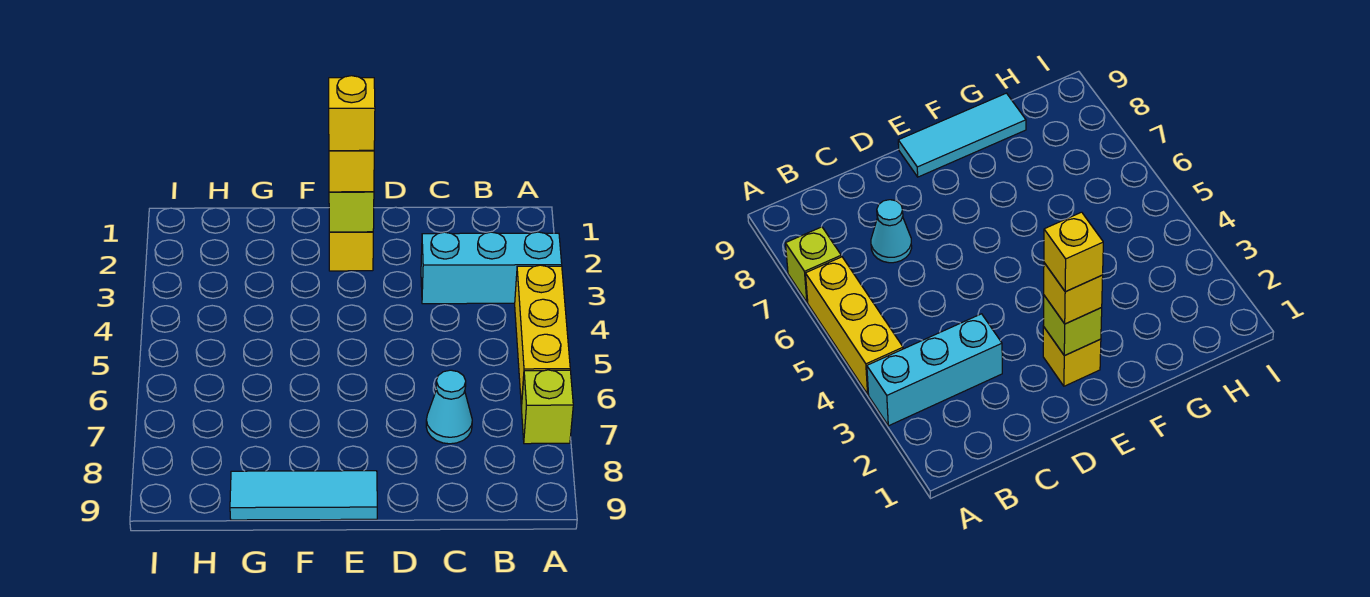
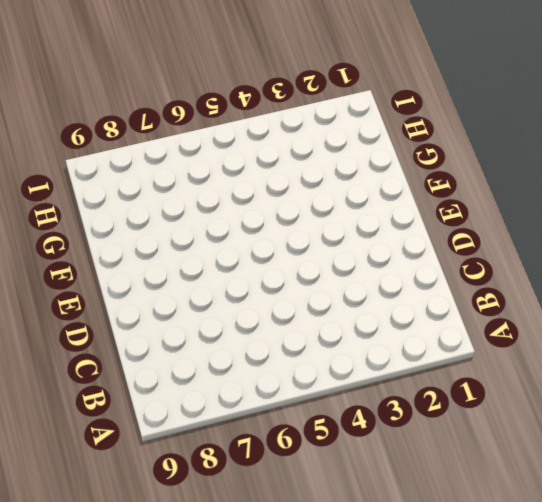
none -> cyan brick A3:C3 level 1
none -> yellow brick A4:A6 level 1

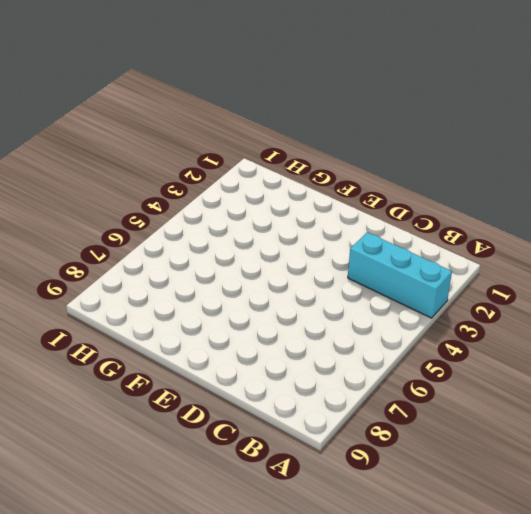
none -> yellow brick A4:A6 level 1
none -> lime brick A7 level 1

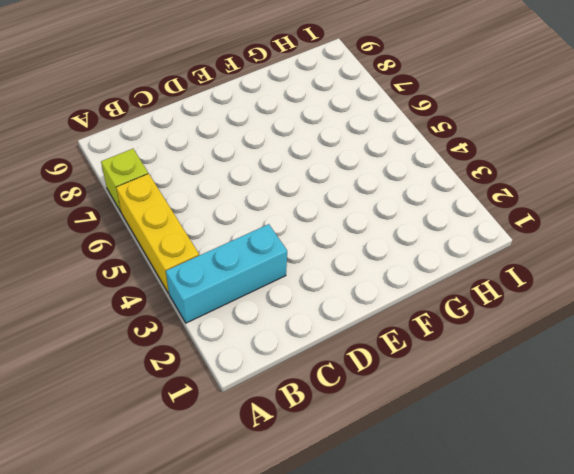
none -> cyan cone C7 level 1
none -> yellow brick E2 level 1

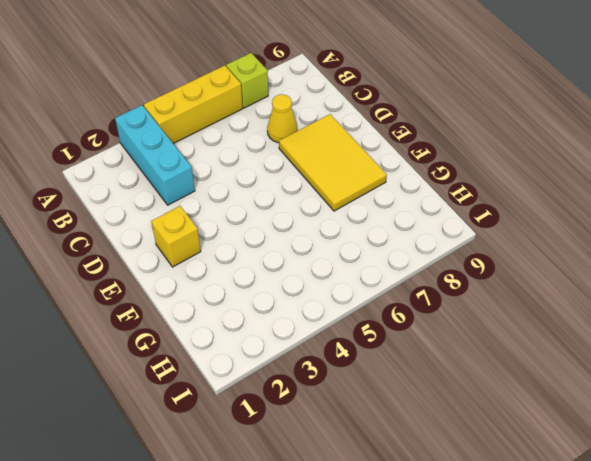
yellow cone C7 level 1 -> cyan cone C7 level 1
yellow tile D7:F8 level 1 -> none
none -> cyan tile E9:G9 level 1
none -> lime brick E2 level 2

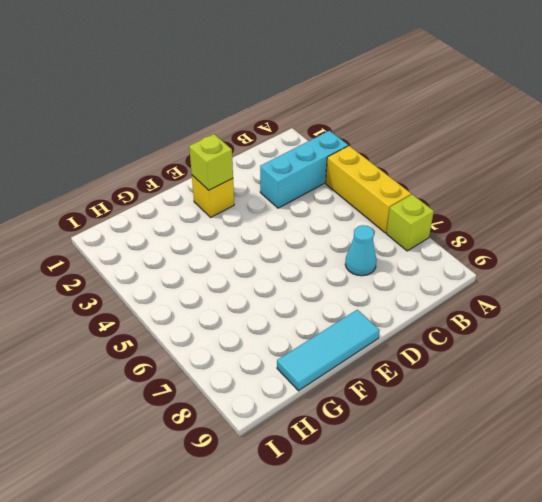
none -> yellow brick E2 level 3
none -> yellow brick E2 level 4

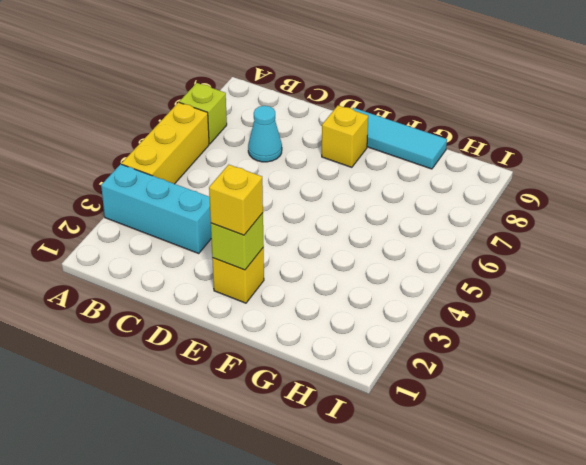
yellow brick E8 level 1 -> yellow brick E2 level 4

